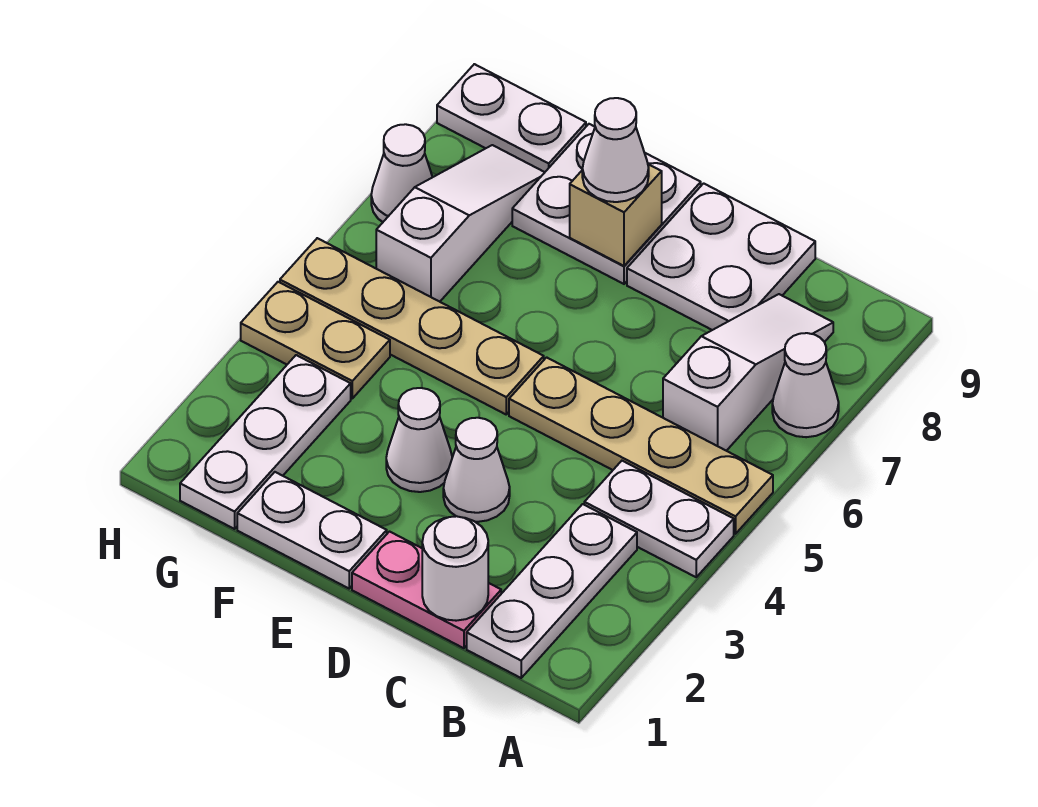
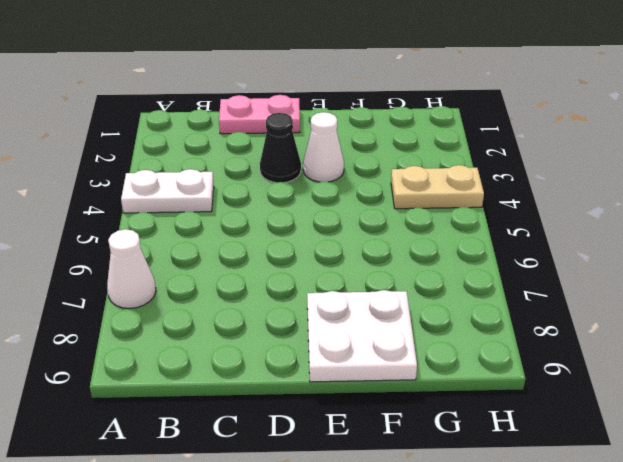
black cone D3 level 1 -> white cone D3 level 1
none -> tan plate A5:D5 level 1
none -> white plate B1:B3 level 1
none -> white slope B6:B8 level 1 top 6

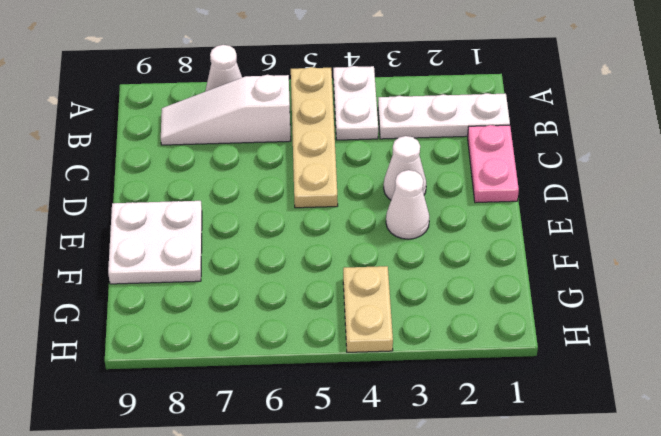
none -> white plate C8:D9 level 1
none -> white plate E1:F1 level 1
none -> tan plate E5:H5 level 1

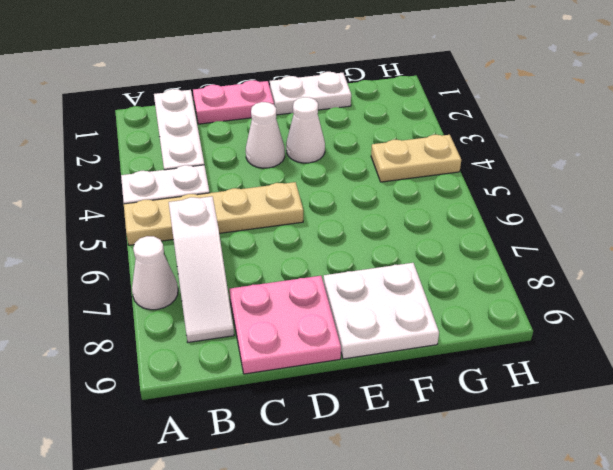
pink plate C8:D9 level 1 -> white plate C8:D9 level 1
none -> tan plate E5:H5 level 1
none -> white plate G1:G3 level 1
none -> white slope G6:G8 level 1 top 6

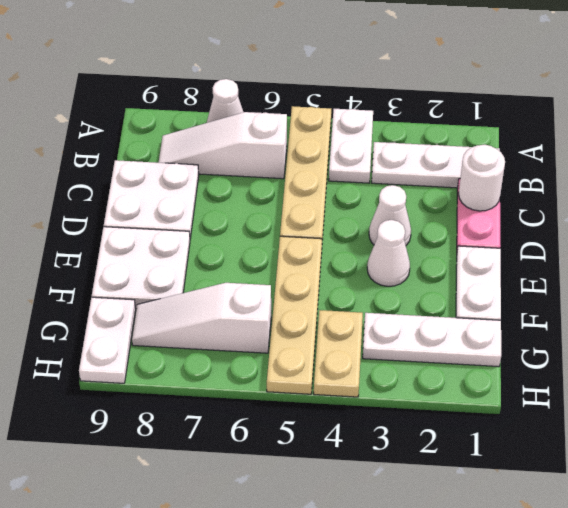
none -> white cone H7 level 1
none -> tan brick E8 level 2
none -> white cone E8 level 3

